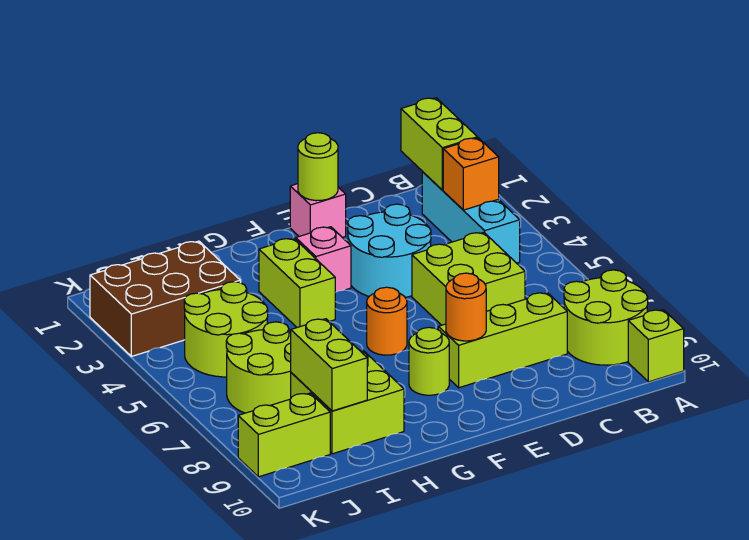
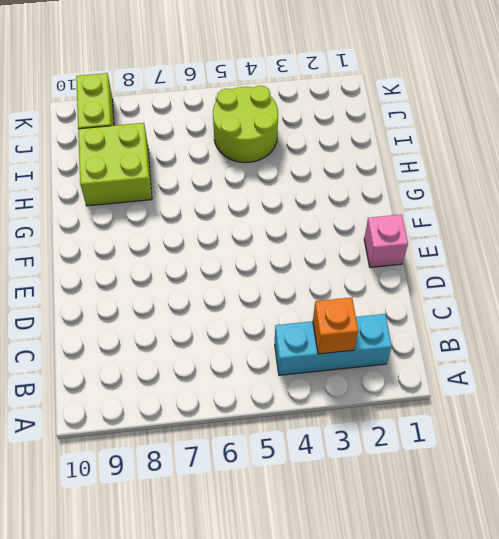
none -> lime round brick A8:B9 level 1
none -> lime brick A10 level 1
none -> lime brick C5:D6 level 1

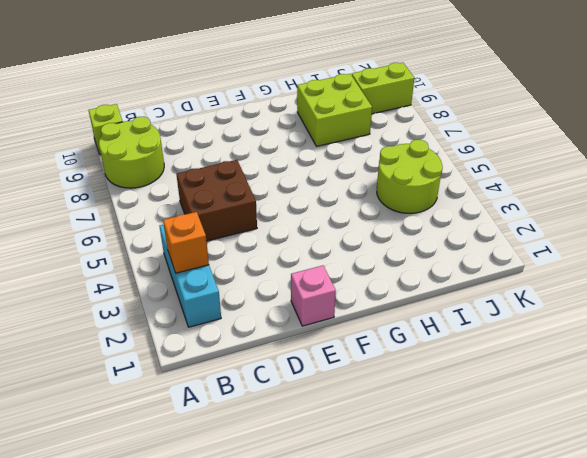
brown brick C5:D6 level 1 -> lime brick C5:D6 level 1
none -> lime brick C8:E8 level 1
none -> cyan round brick D3:E4 level 1
none -> pink brick F3 level 1

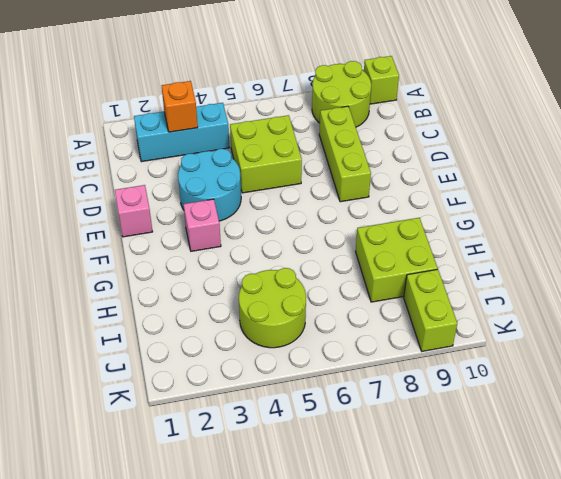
none -> orange round brick F6 level 1
none -> lime round brick F8 level 1
none -> lime brick G3:G4 level 1

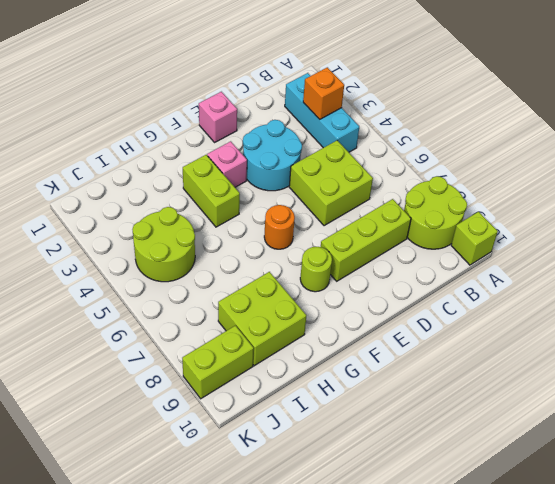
none -> brown brick I2:K3 level 1
none -> lime round brick I6:J7 level 1
none -> lime brick B1:B2 level 2

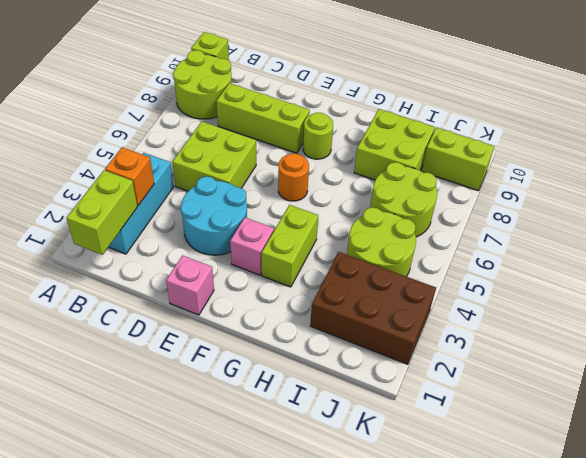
none -> lime round brick E1 level 2
none -> orange round brick E8 level 2
none -> lime brick I8:I9 level 2

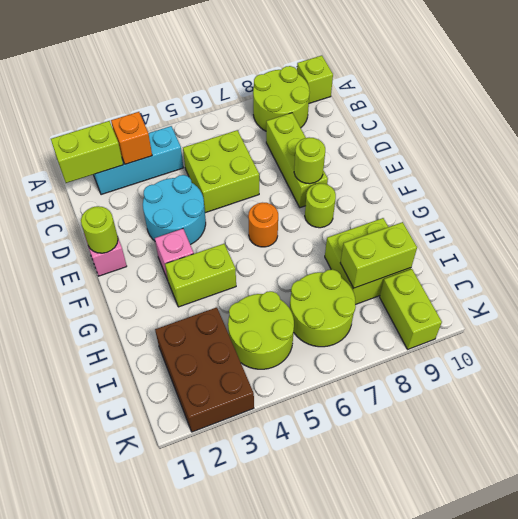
lime round brick E8 level 2 -> orange round brick E8 level 2

